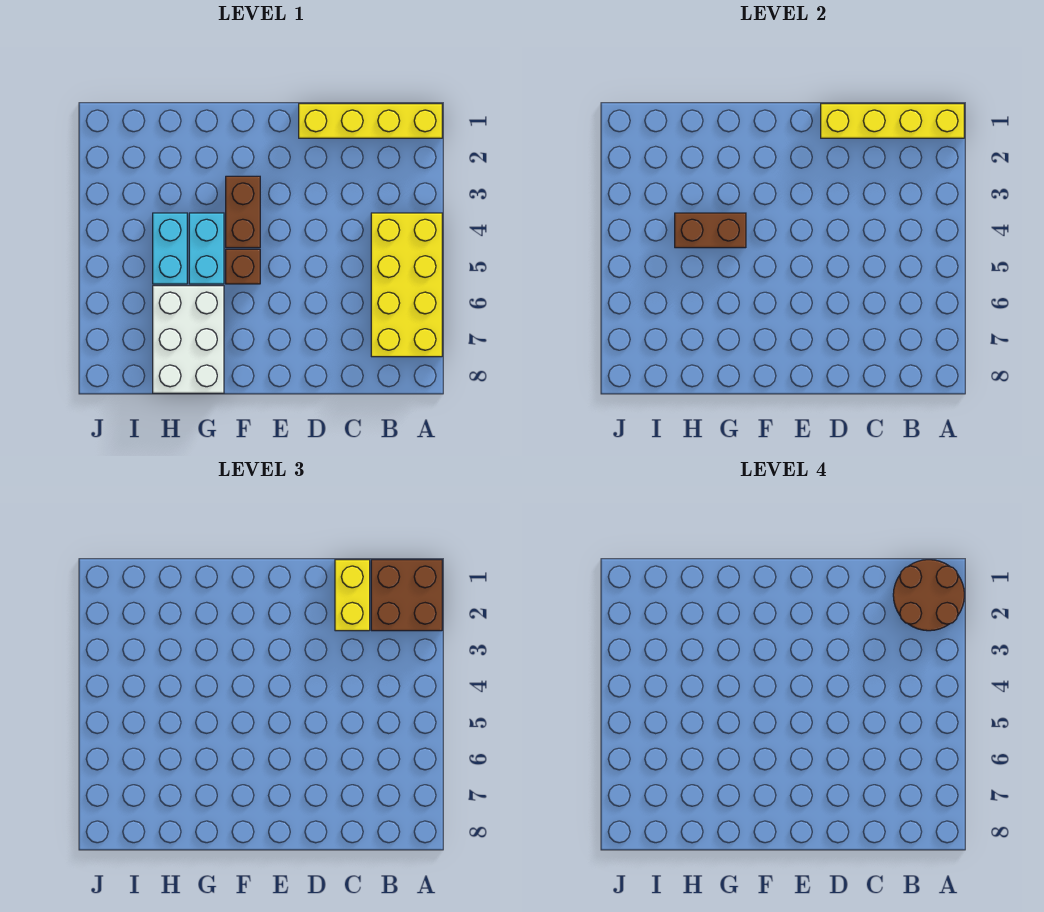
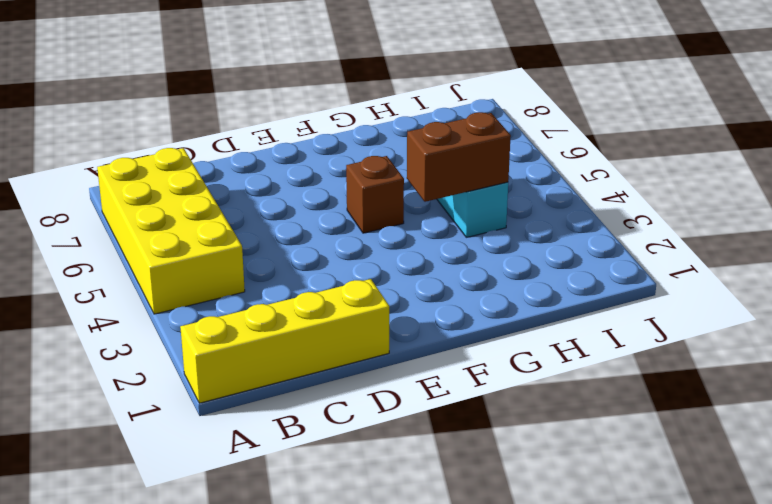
none -> brown brick F3:F4 level 1
none -> cyan brick G4:G5 level 1
none -> white brick G6:H8 level 1

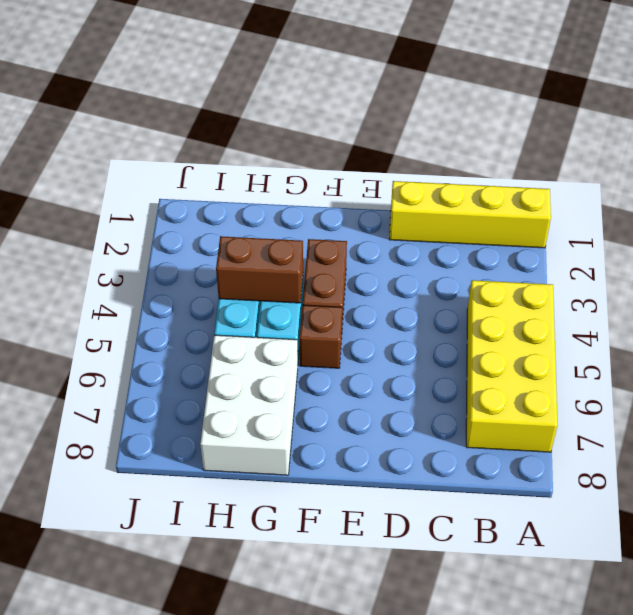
none -> yellow brick A1:D1 level 2
none -> brown brick A1:B2 level 3
none -> yellow brick C1:C2 level 3

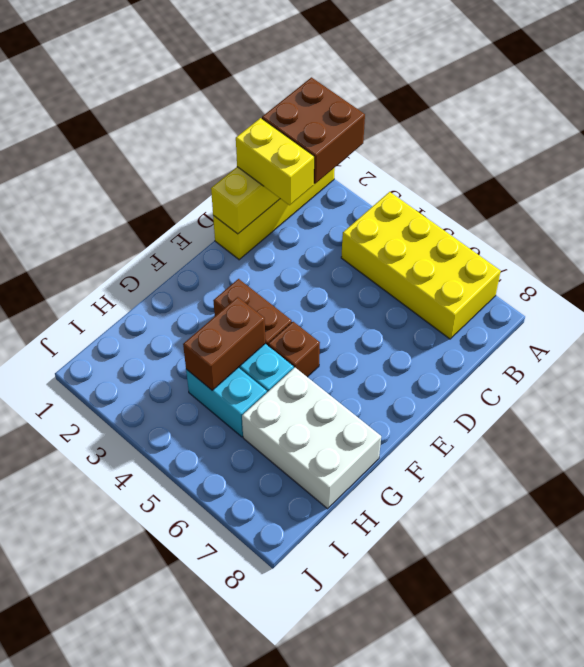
none -> brown round brick A1:B2 level 4

